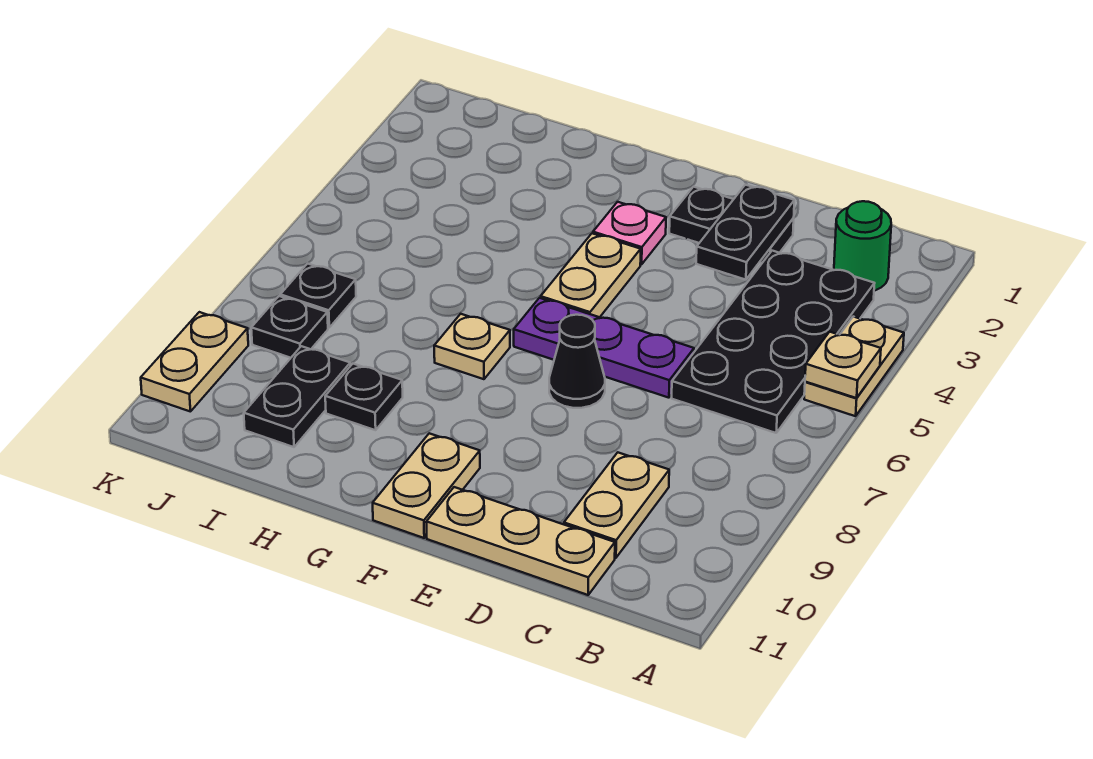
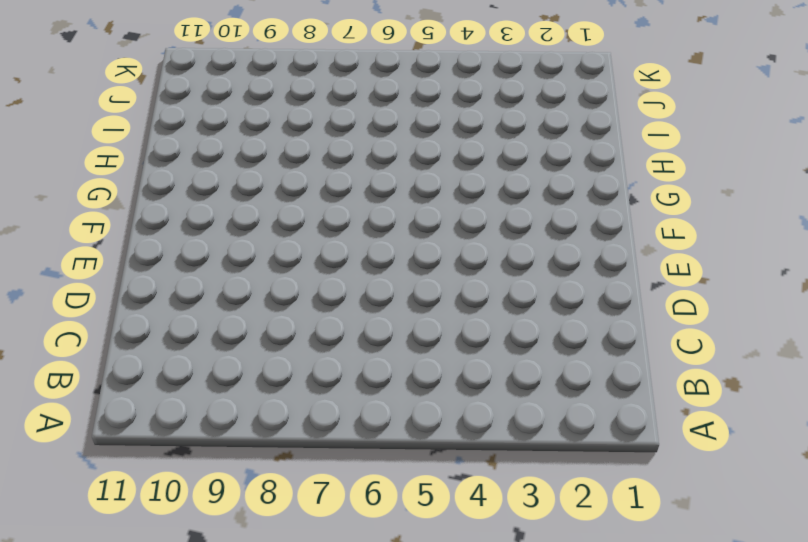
none -> tan plate A4:A5 level 1
none -> green round brick B2 level 1
none -> black plate B3:C6 level 1

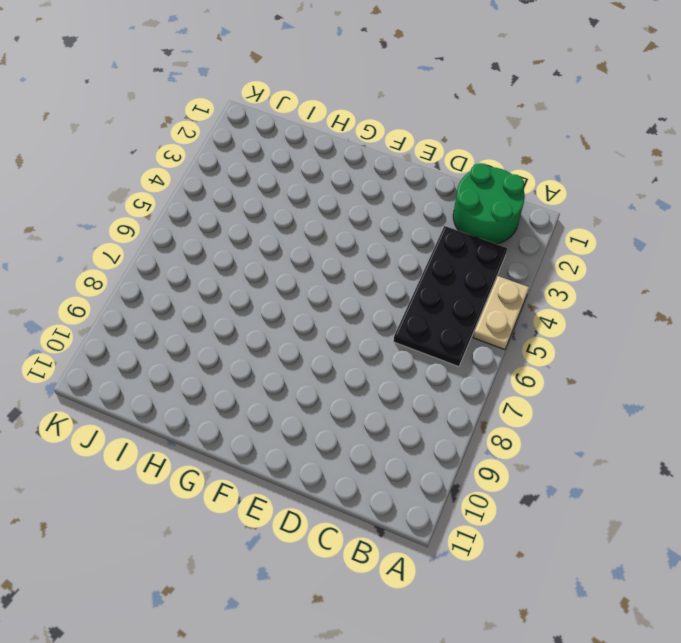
green round brick B1:C2 level 1 -> green round brick B2 level 1
none -> tan plate C9:C10 level 1
none -> tan plate C11:E11 level 1
none -> black plate D2:E2 level 1

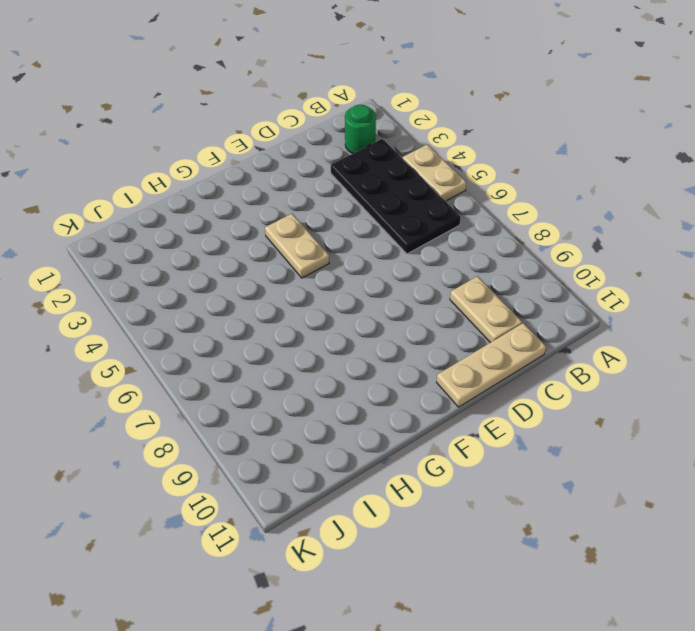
none -> black plate D2:E2 level 1
none -> purple plate D6:F6 level 1
none -> black cone E7 level 1

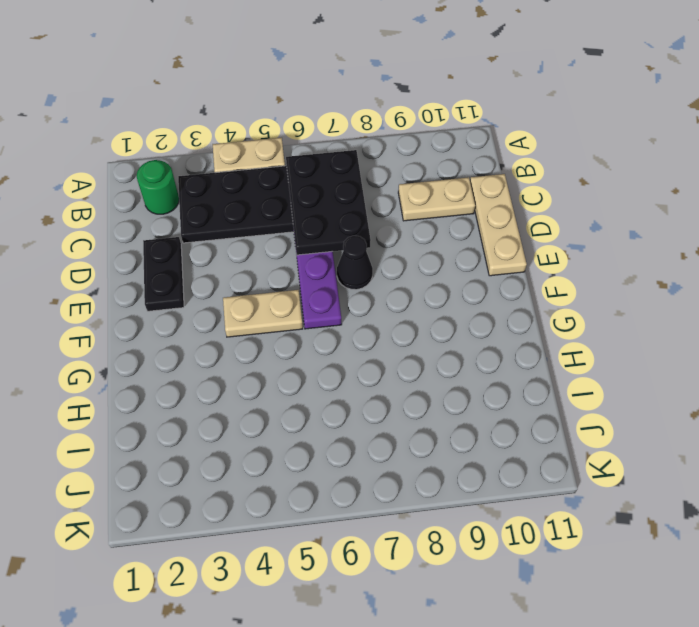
black plate B6:D7 level 2 -> none
none -> pink plate F3 level 1
none -> tan plate F10:F11 level 1
none -> tan plate G7 level 1

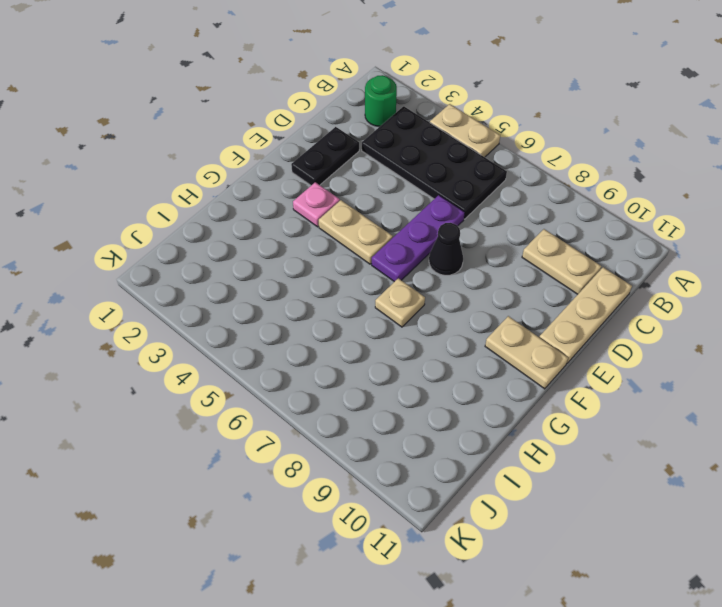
none -> black plate H9 level 1
none -> black plate I9:I10 level 1
none -> black plate J7 level 1

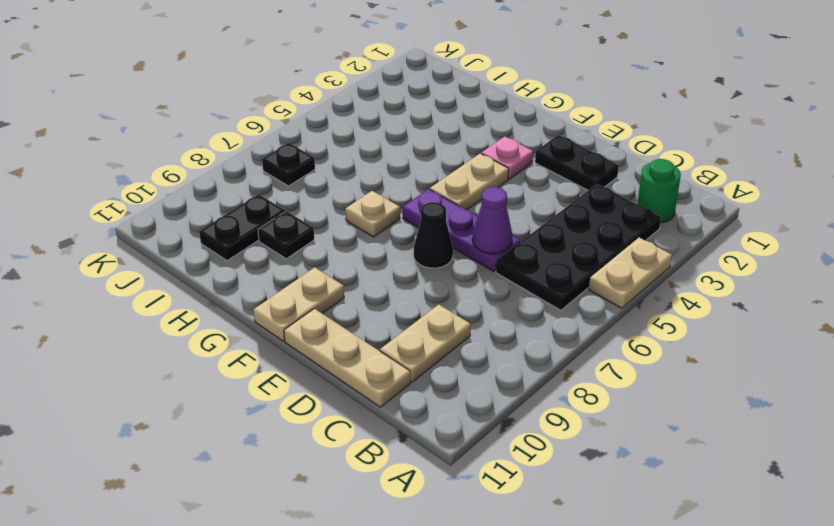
purple cone D6 level 2 -> none
none -> black plate J8 level 1
none -> tan plate K9:K10 level 1
none -> tan plate A5 level 2

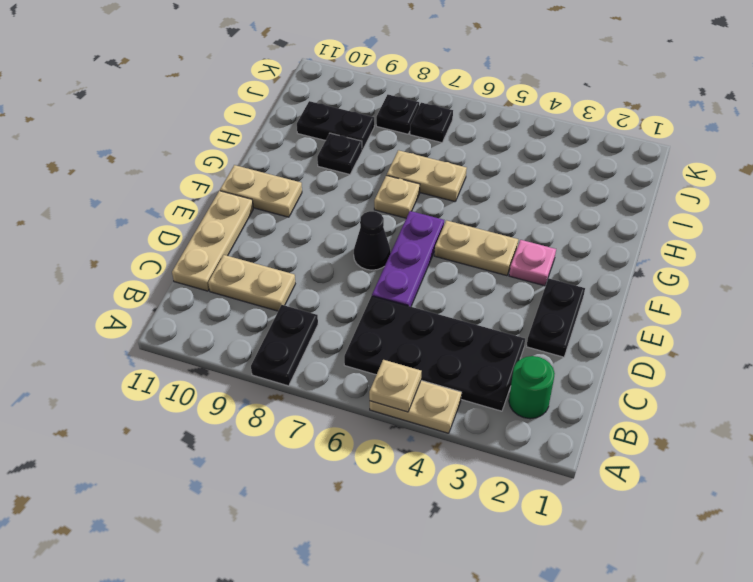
black plate A8:B8 level 1 -> black plate D2:D3 level 2
tan plate H6:H7 level 1 -> tan plate K9:K10 level 1

